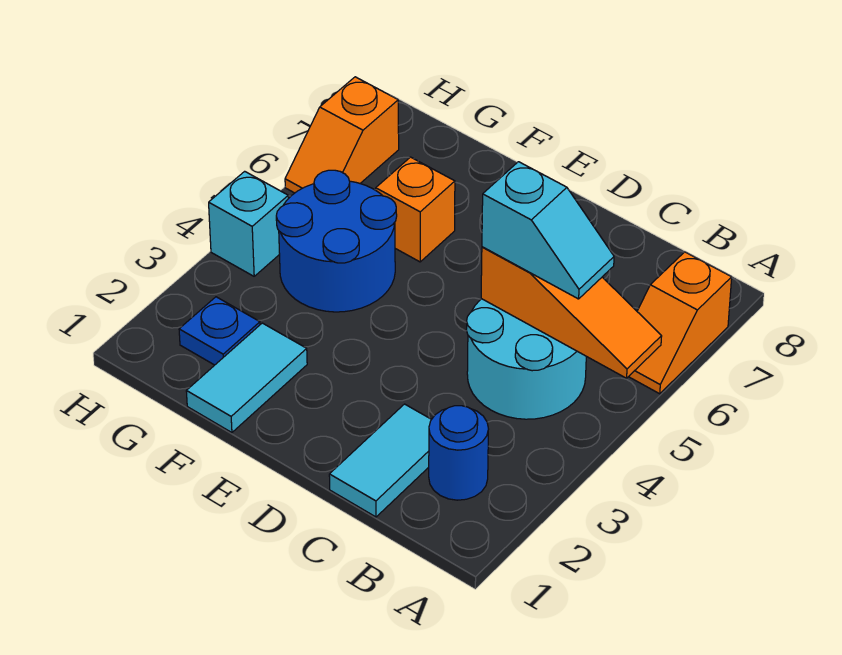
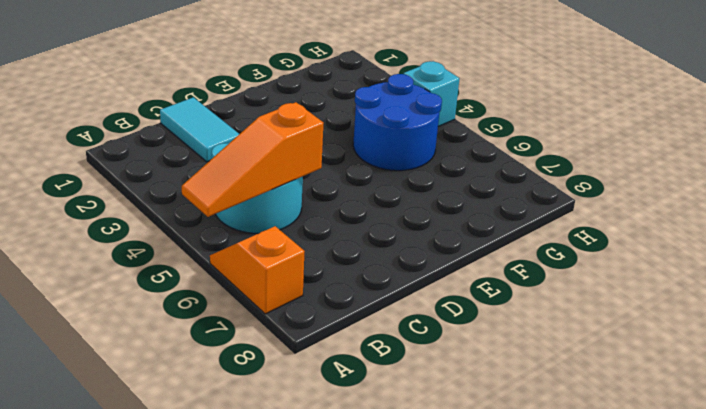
none -> blue round brick B2 level 1
none -> cyan tile F1:F2 level 1
none -> orange brick F6 level 1

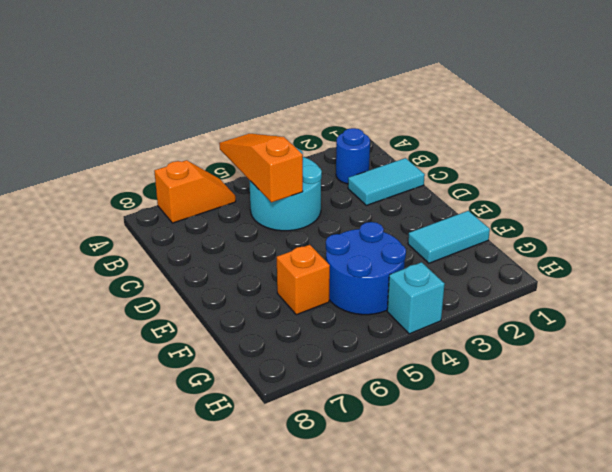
none -> blue plate G2 level 1
none -> orange slope H6:H7 level 1 top 7
none -> cyan slope B5:C5 level 3 top C

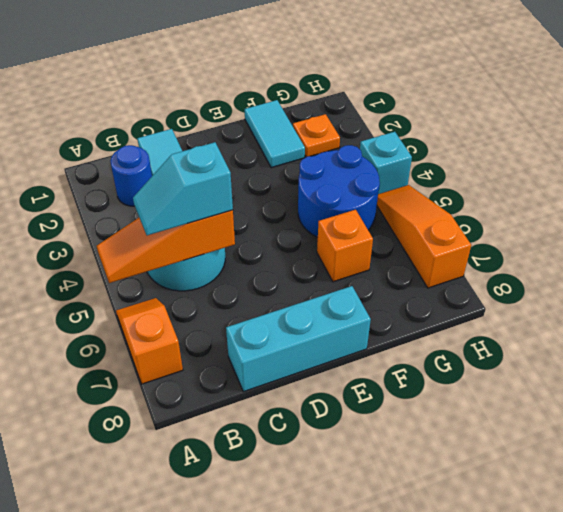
cyan brick C8:E8 level 1 -> none
orange plate G2 level 1 -> blue plate G2 level 1
orange slope H5:H7 level 1 top 7 -> orange slope H6:H7 level 1 top 7

